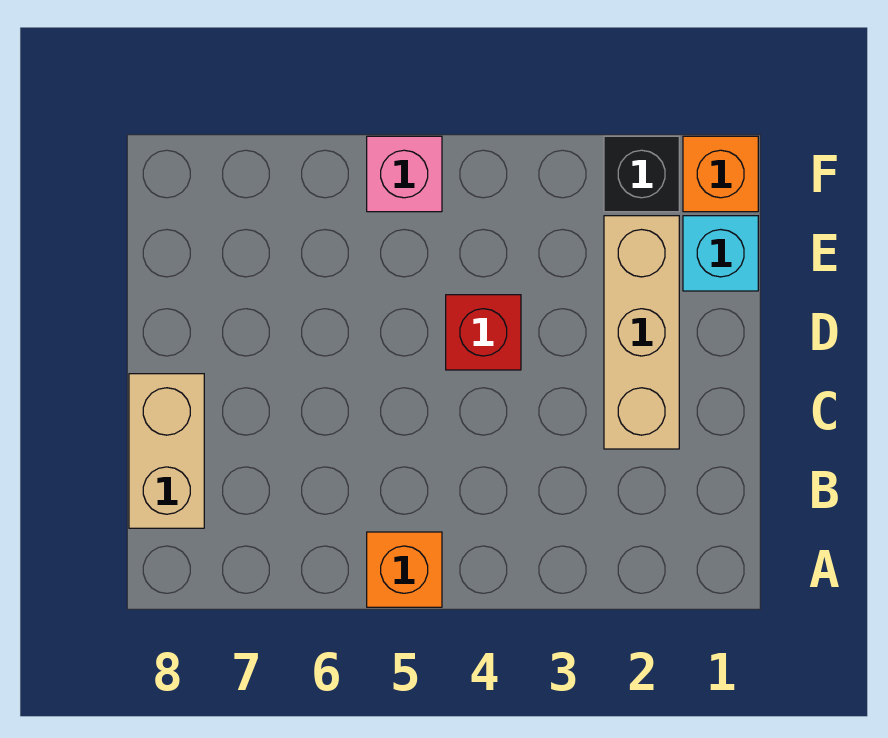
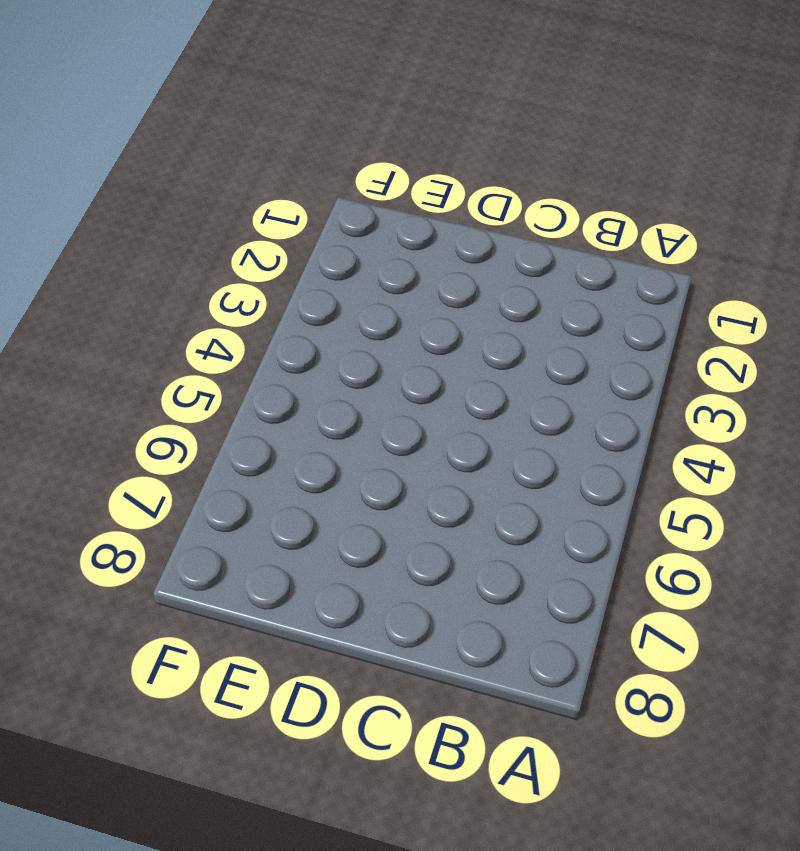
none -> orange brick A5 level 1
none -> tan brick B8:C8 level 1

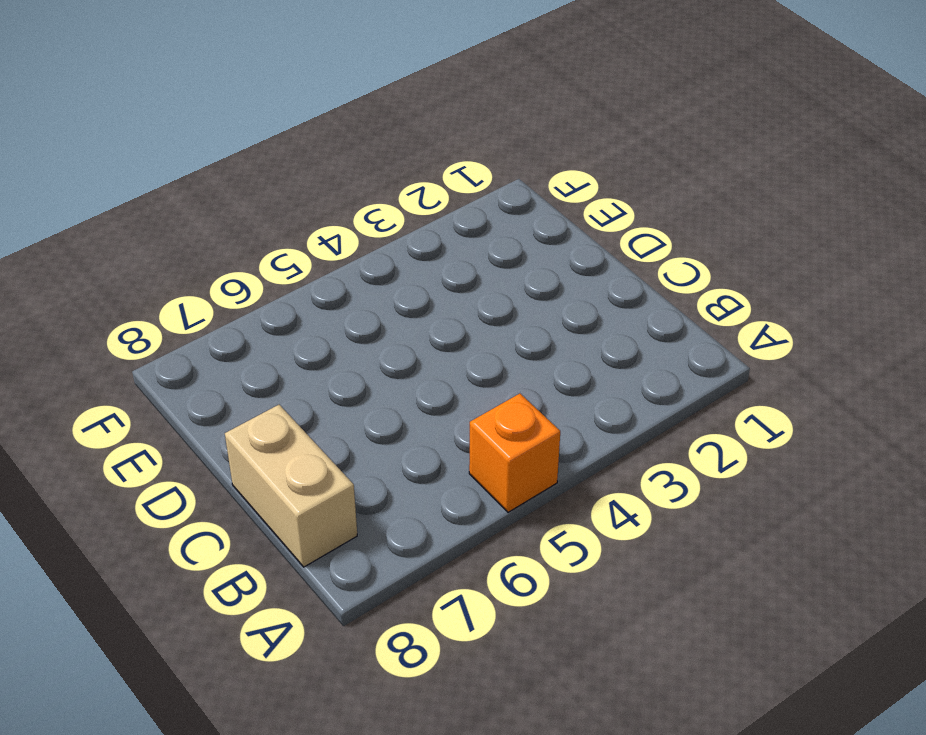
none -> tan brick C2:E2 level 1
none -> red brick D4 level 1

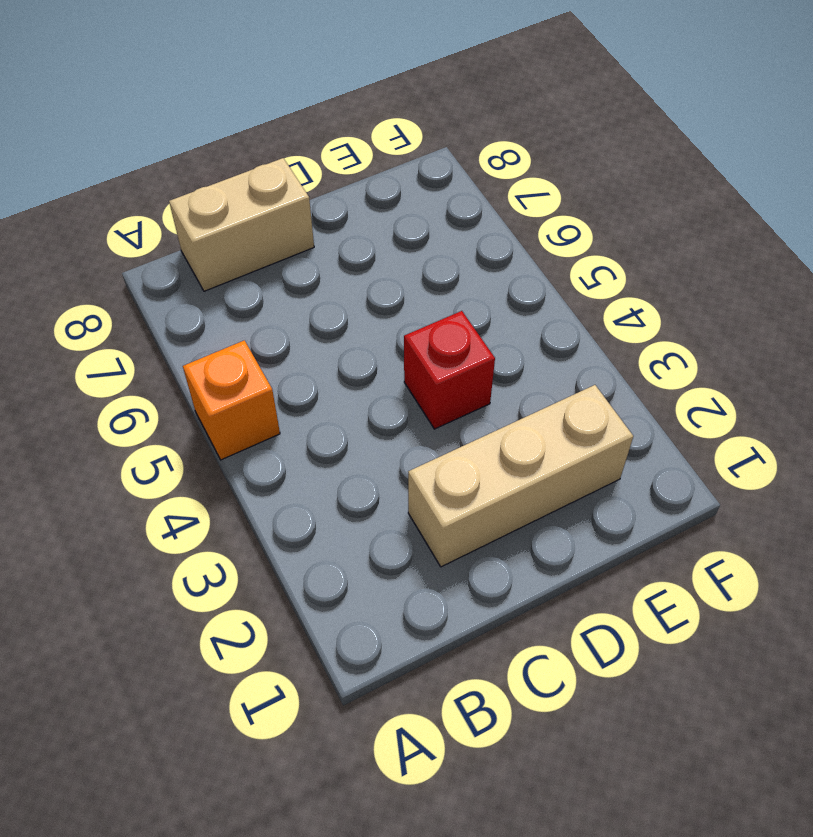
none -> cyan brick E1 level 1
none -> orange brick F1 level 1

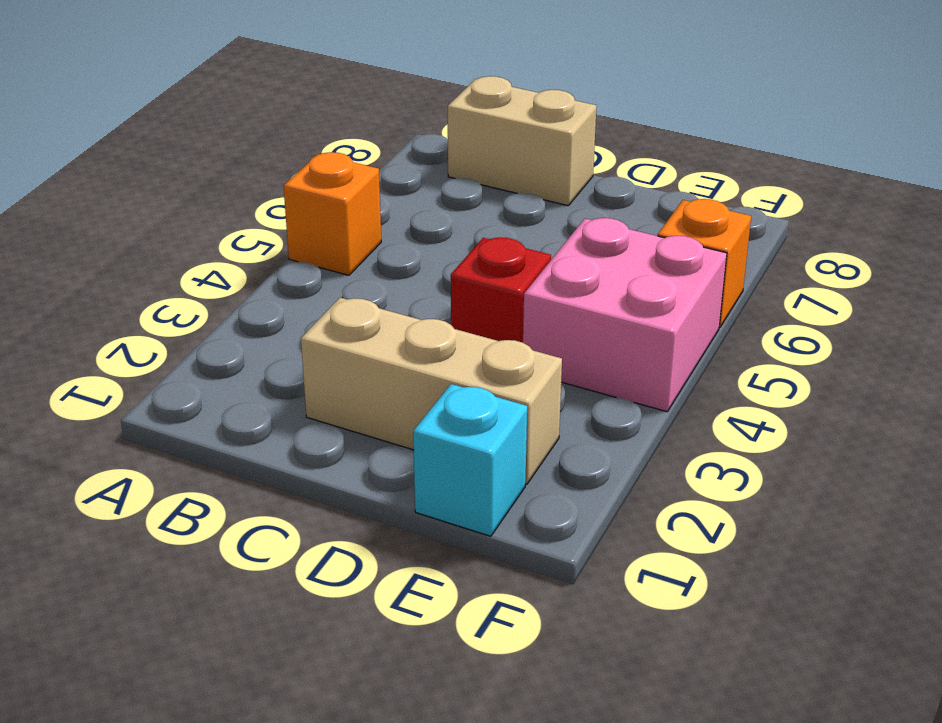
pink brick E4:F5 level 1 -> pink brick F5 level 1
orange brick F6 level 1 -> orange brick F1 level 1
none -> black brick F2 level 1

